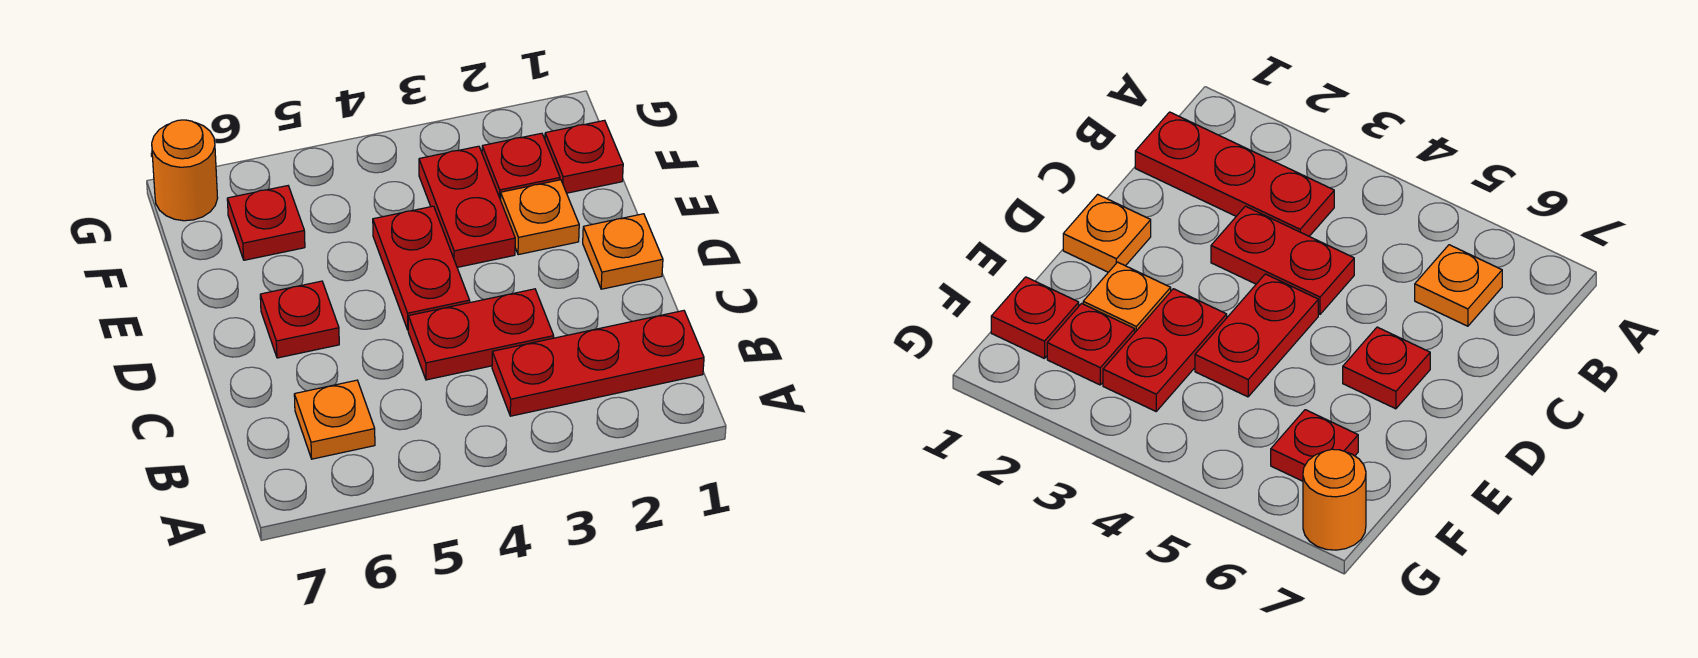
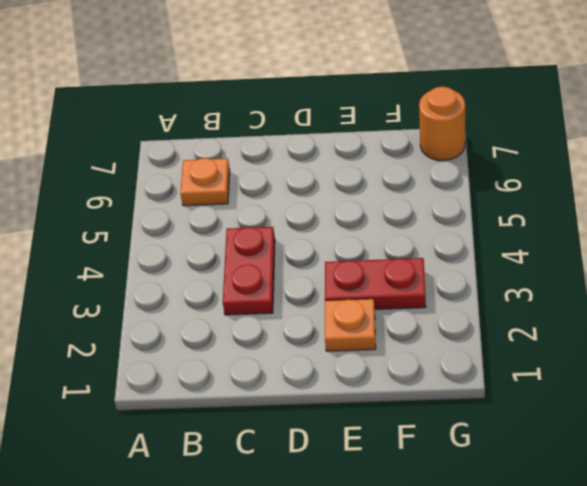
none -> red plate B1:B3 level 1
none -> orange plate D1 level 1
none -> red plate D4:E4 level 1

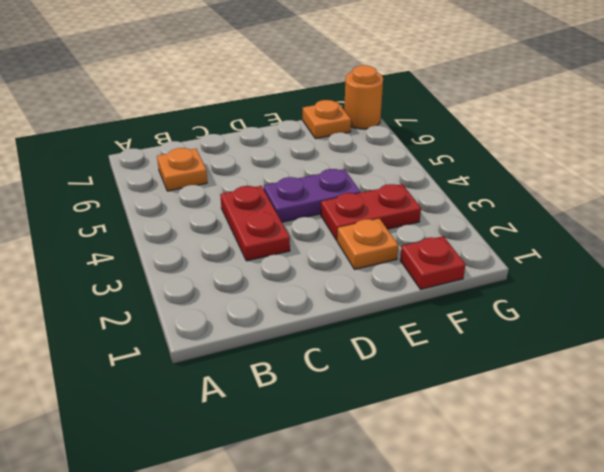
purple plate D4:E4 level 1 -> red plate D4:E4 level 1
orange plate F7 level 1 -> orange plate D1 level 1
none -> red plate B1:B3 level 1
none -> red plate D6 level 1
none -> red plate F2 level 1

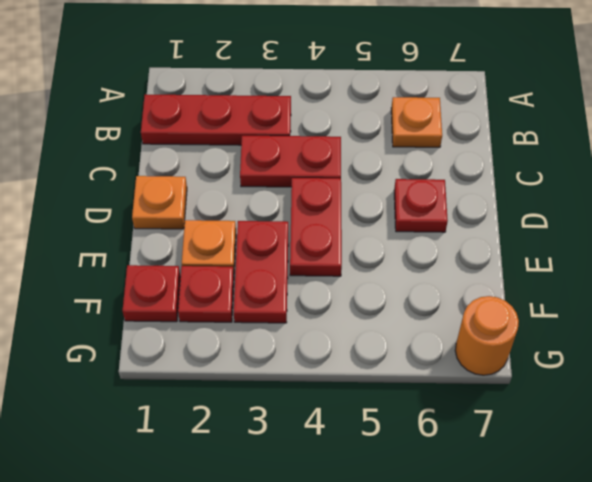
none -> red plate F6 level 1

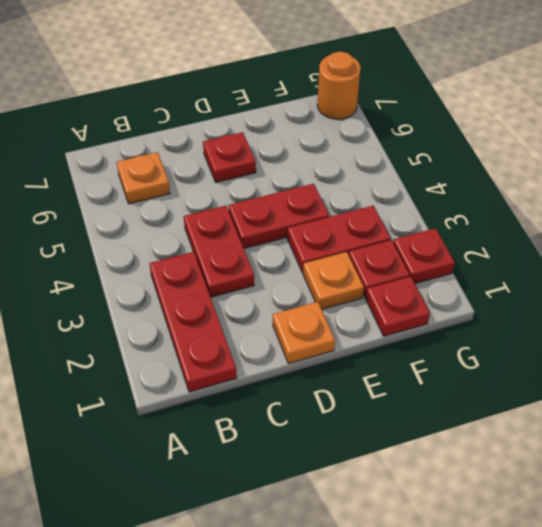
red plate G2 level 1 -> red plate F6 level 1

